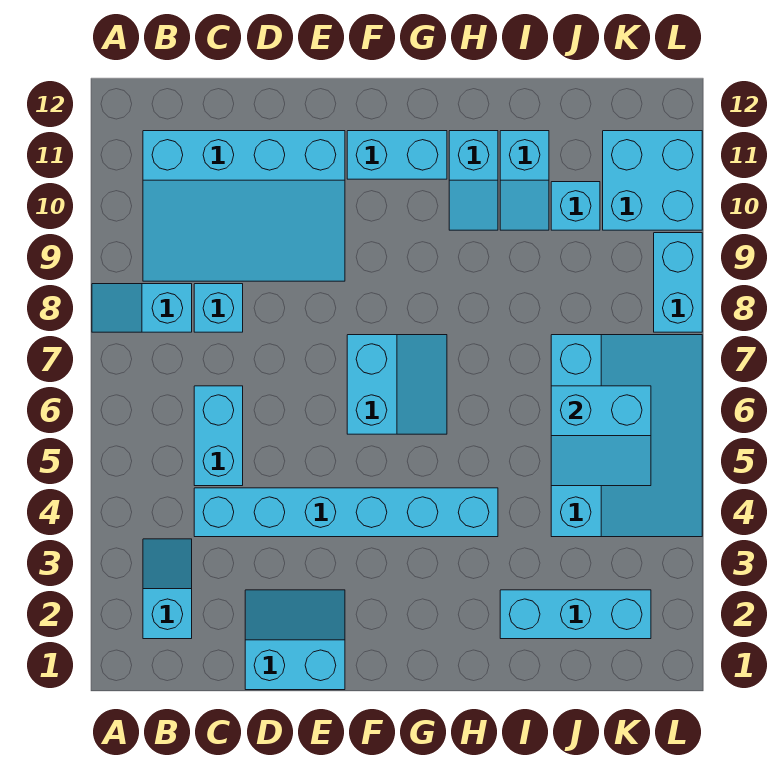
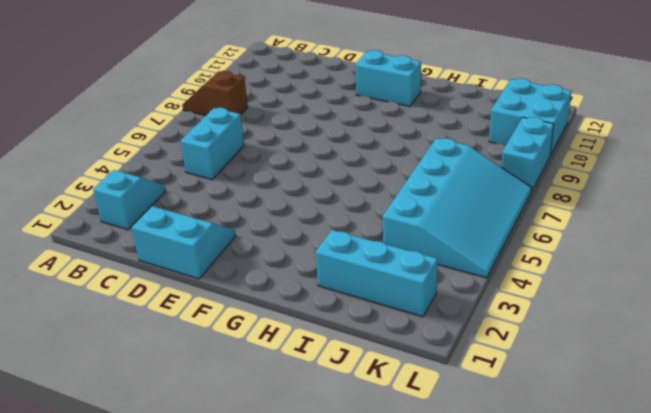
brown slope A8:B8 level 1 top B -> cyan slope A8:B8 level 1 top B
none -> cyan slope B9:E11 level 1 top 11
none -> cyan brick C4:H4 level 1
none -> cyan brick C8 level 1

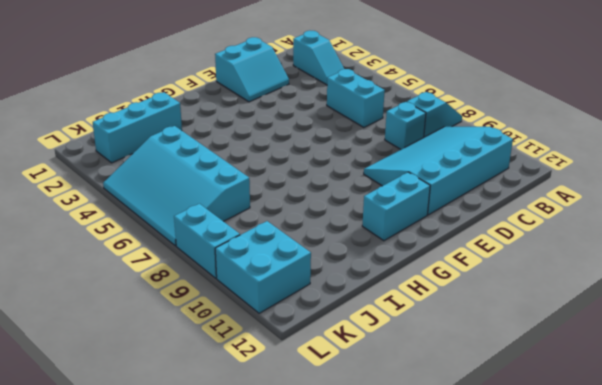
none -> cyan brick C4:H4 level 1
none -> cyan slope F6:G7 level 1 top F
none -> cyan slope H10:H11 level 1 top 11

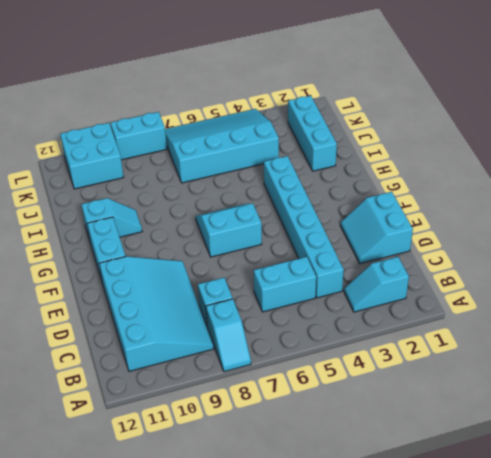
none -> cyan slope I10:I11 level 1 top 11
none -> cyan brick J10 level 1
none -> cyan slope J5:K6 level 2 top 6

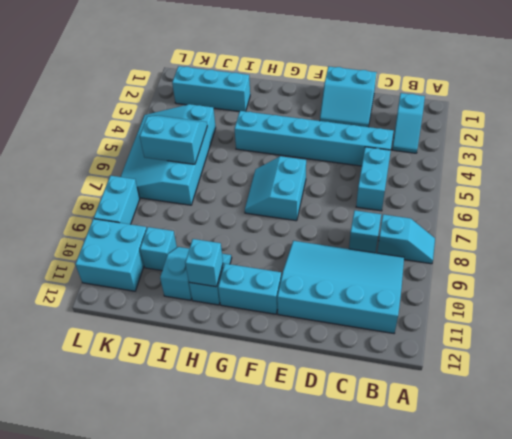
cyan brick H11 level 2 -> none

